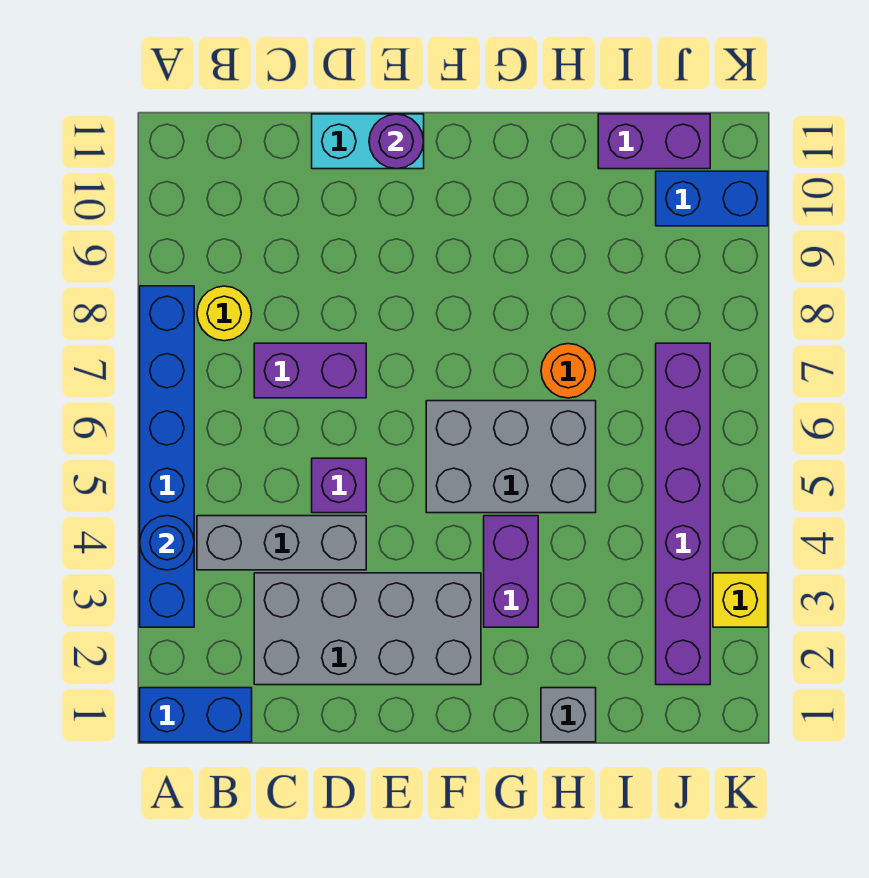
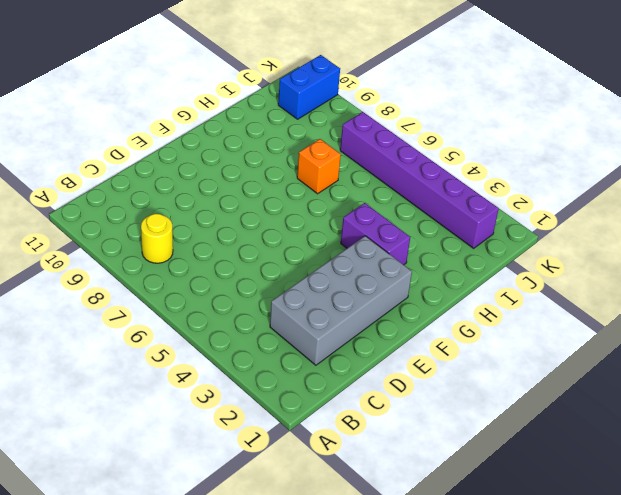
orange brick H7 level 1 -> orange round brick H7 level 1
none -> blue brick A1:B1 level 1
none -> blue brick A3:A8 level 1
none -> grey brick B4:D4 level 1

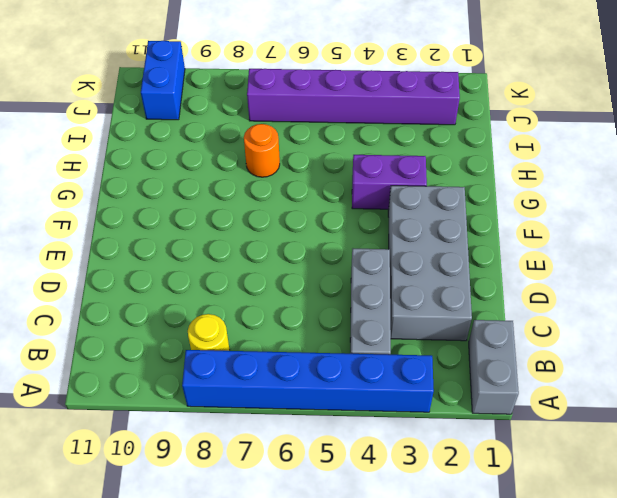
grey brick A1:B1 level 1 -> blue brick A1:B1 level 1
none -> purple brick C7:D7 level 1
none -> purple brick D5 level 1
none -> cyan brick D11:E11 level 1

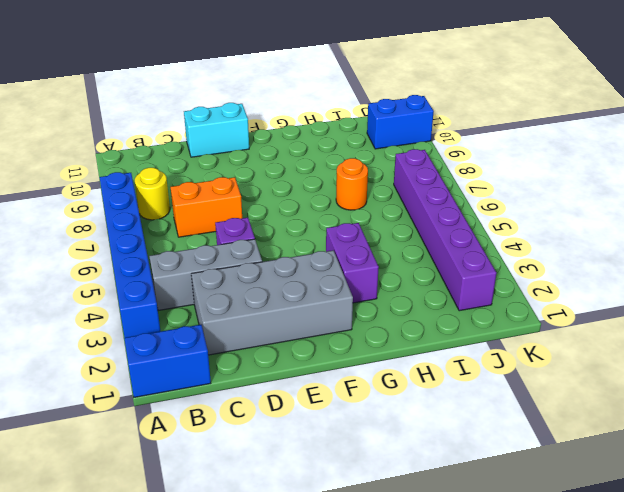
orange brick C7:D7 level 1 -> purple brick C7:D7 level 1
none -> grey brick F5:H6 level 1
none -> grey brick H1 level 1
none -> purple brick I11:J11 level 1

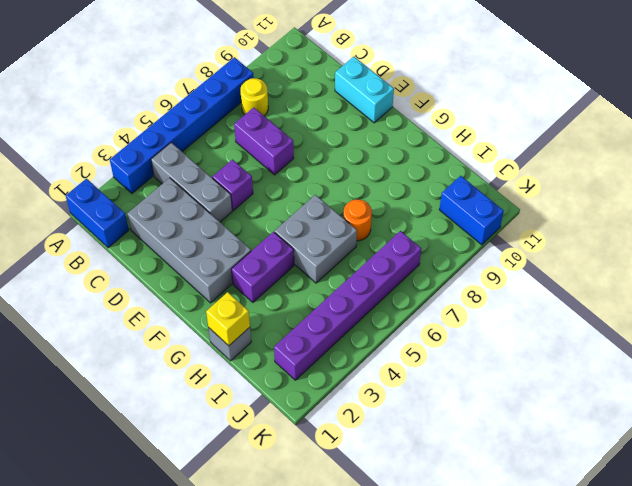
grey brick G5:H6 level 1 -> grey brick F5:H6 level 1
yellow brick H1 level 2 -> yellow brick K3 level 1
none -> purple brick I11:J11 level 1
none -> blue round brick A4 level 2
none -> purple round brick E11 level 2

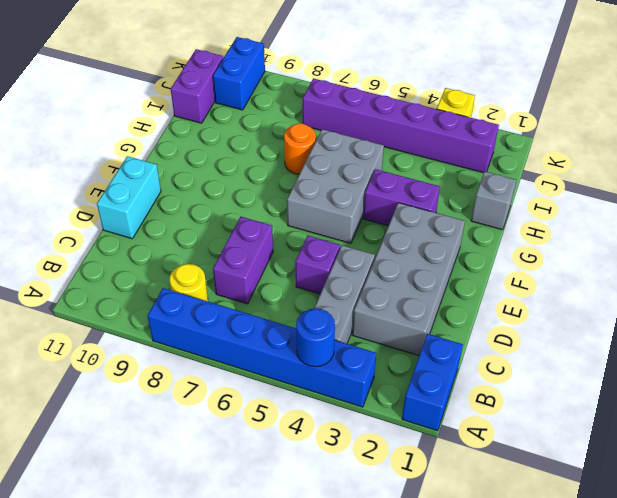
none -> purple round brick E11 level 2

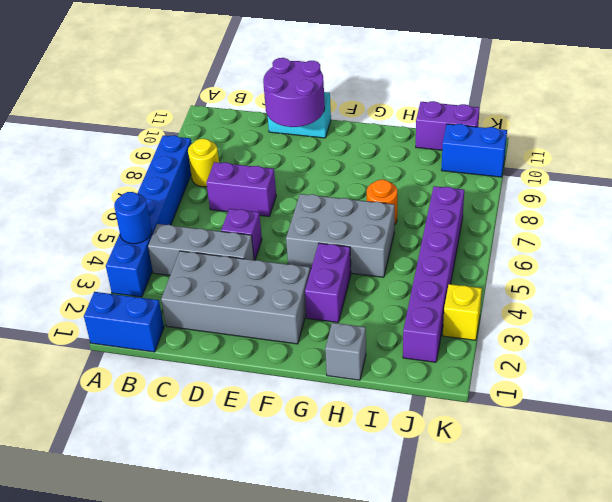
purple round brick D10:E11 level 2 -> purple round brick E11 level 2

